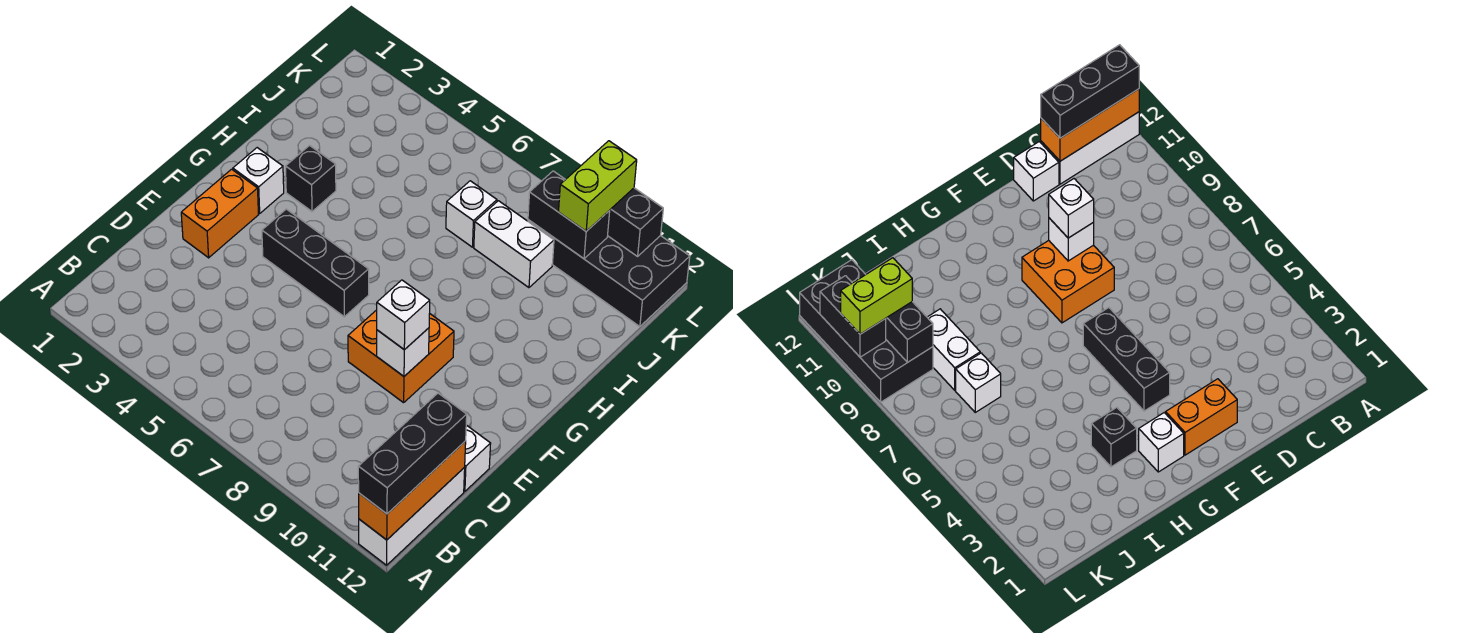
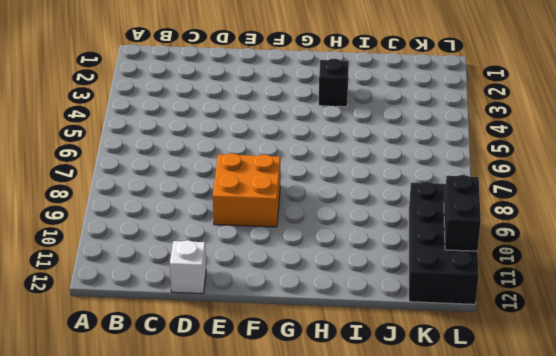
none -> white brick A12:C12 level 1
none -> orange brick E2:F2 level 1
none -> black brick F4:F6 level 1

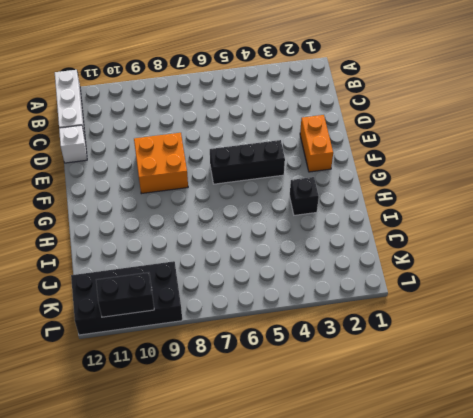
none -> white brick G2 level 1
none -> white brick J7 level 1
none -> white brick J8:J9 level 1

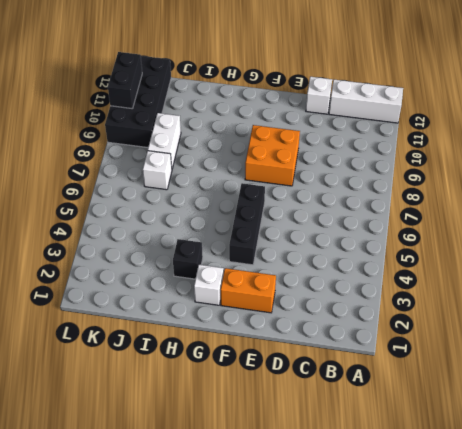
none -> orange brick A12:C12 level 2
none -> white brick E9 level 2
none -> black brick K9:K10 level 2

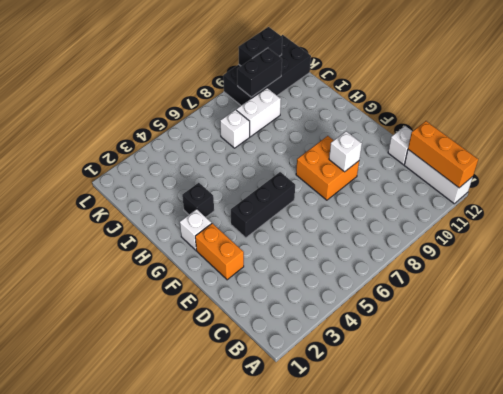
none -> black brick A12:C12 level 3
none -> white brick E9 level 3
none -> lime brick K10:L10 level 3

